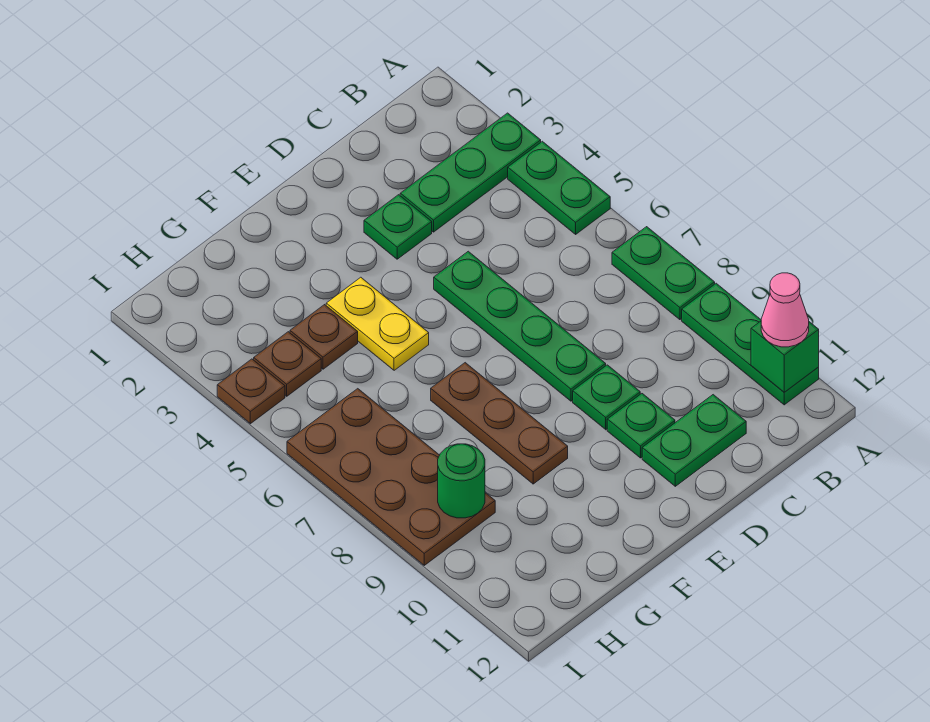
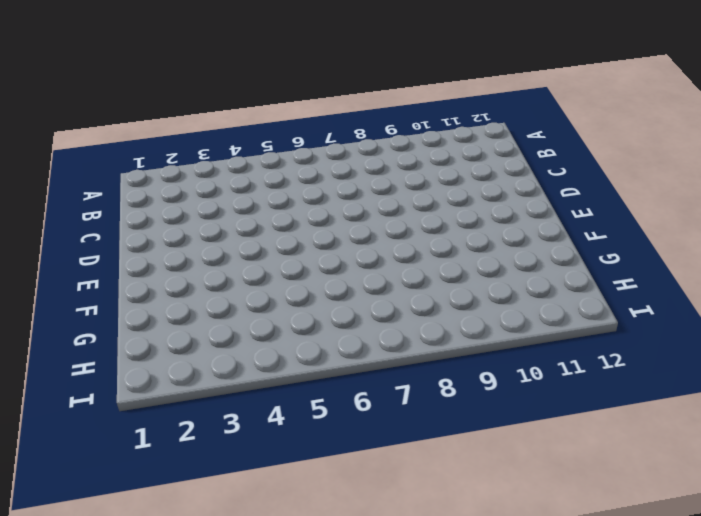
none -> green plate A3:C3 level 1
none -> green plate A4:A5 level 1
none -> green plate A7:A8 level 1

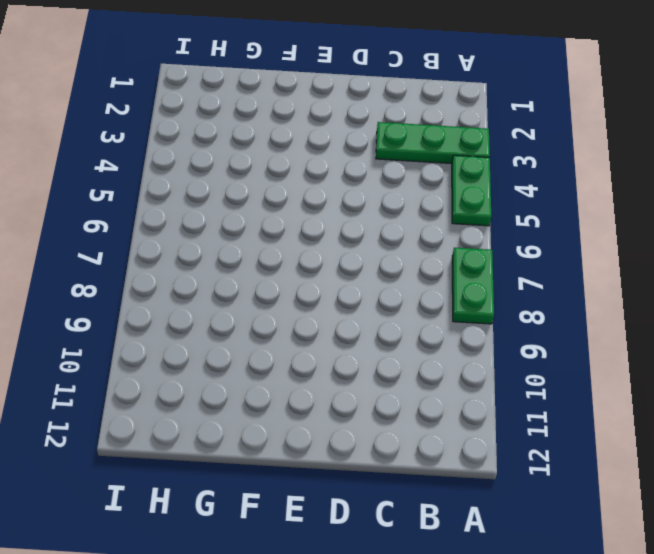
none -> green plate A9:A11 level 1
none -> green plate C11:D11 level 1
none -> green plate D3 level 1

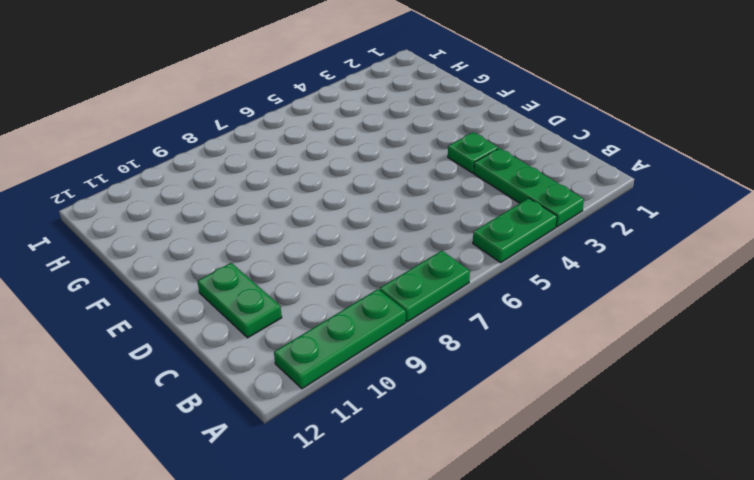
none -> green plate D5:D8 level 1
none -> green plate D9 level 1
none -> green plate D10 level 1

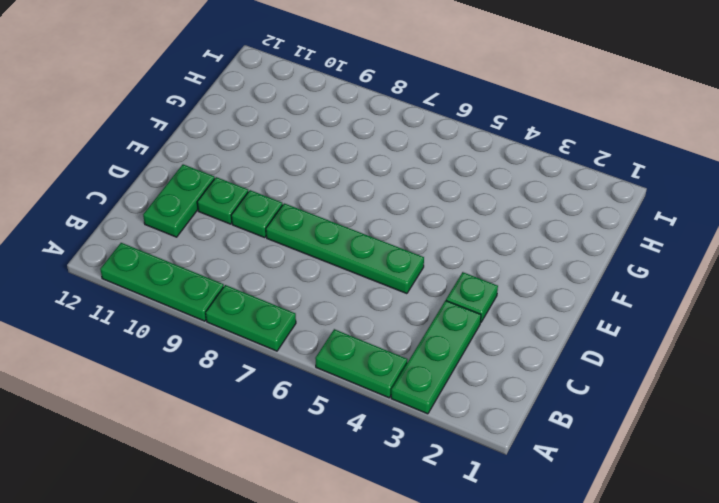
none -> yellow plate F4:F5 level 1
none -> brown plate F7:F9 level 1
none -> brown plate G4 level 1

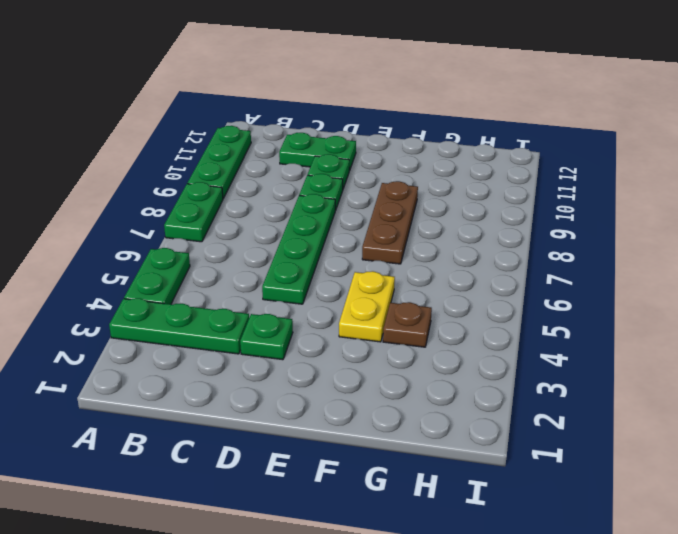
none -> brown plate H4 level 1
none -> brown plate H6:I9 level 1
none -> brown plate I4 level 1

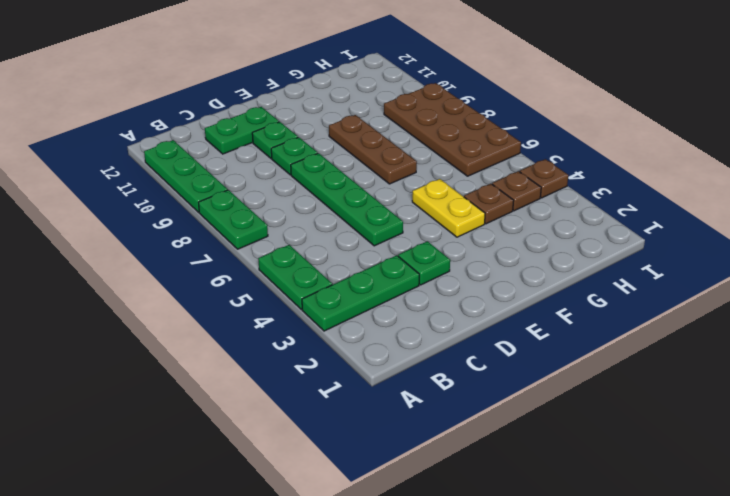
none -> green brick A11 level 2
none -> green round brick H9 level 2
none -> pink cone A11 level 3

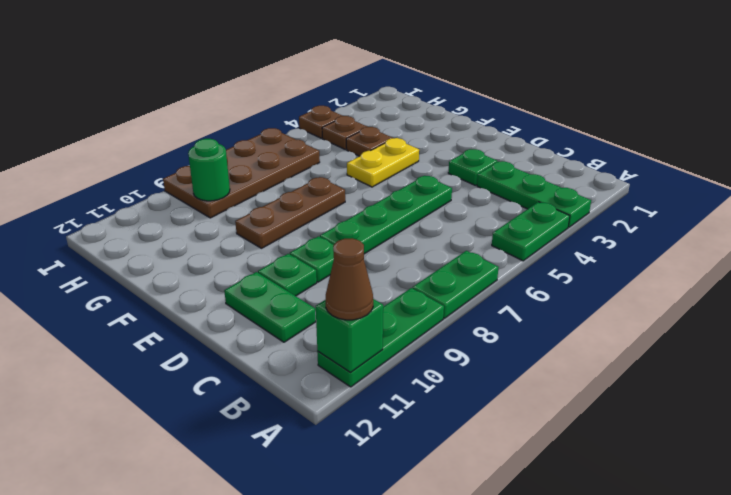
brown cone A11 level 3 -> pink cone A11 level 3

